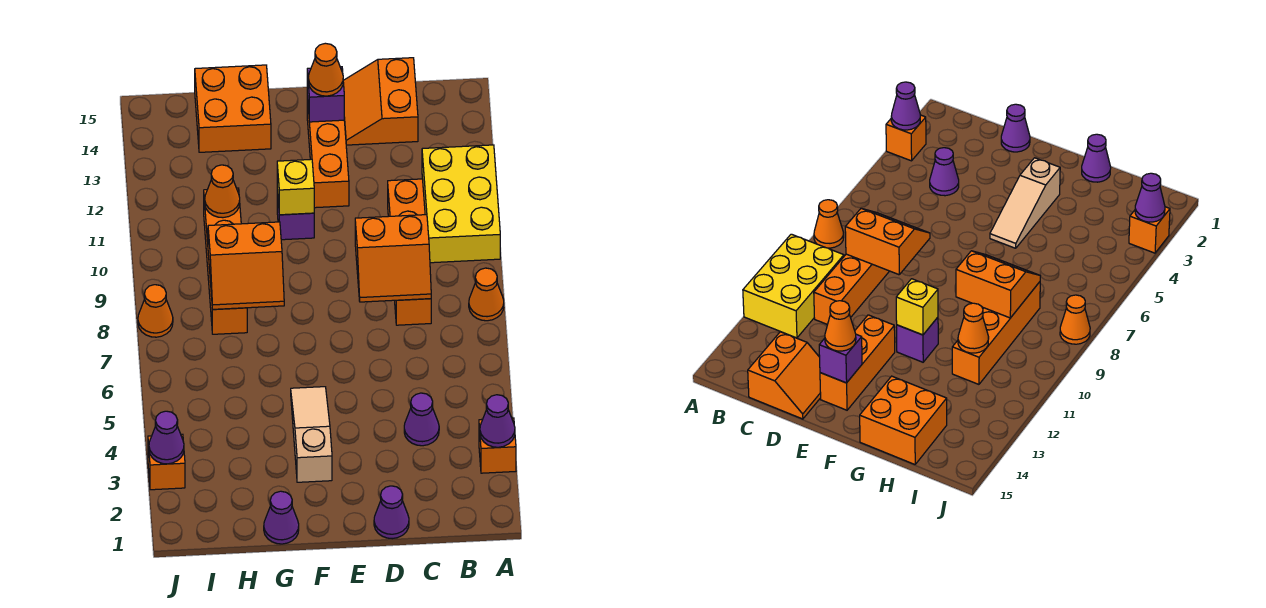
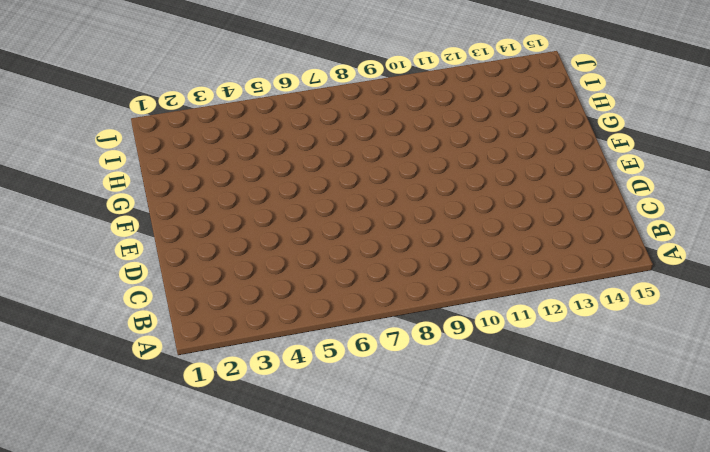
none -> orange brick A3 level 1
none -> orange cone A8 level 1
none -> yellow brick A10:B12 level 1

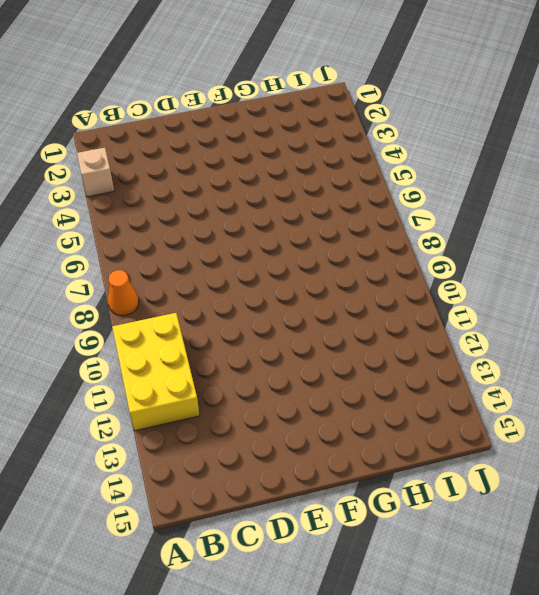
tan brick A3 level 1 -> orange brick A3 level 1
none -> purple cone C4 level 1
none -> orange brick C8:C11 level 1
none -> orange slope C14:D15 level 1 top C

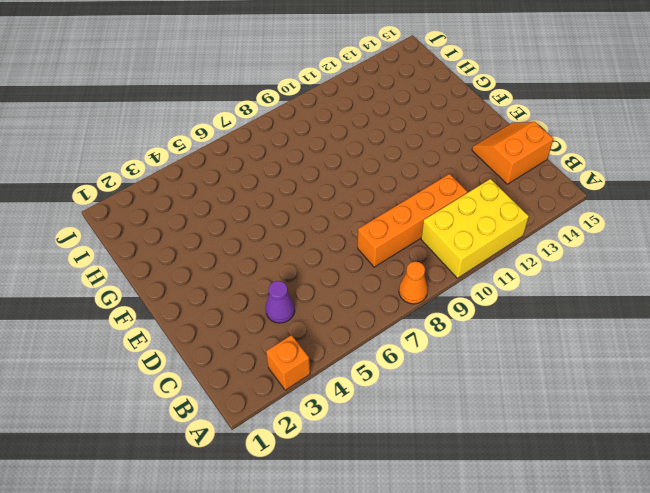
none -> purple cone D1 level 1
none -> orange brick E12:E14 level 1
none -> tan slope F3:F5 level 1 top 3

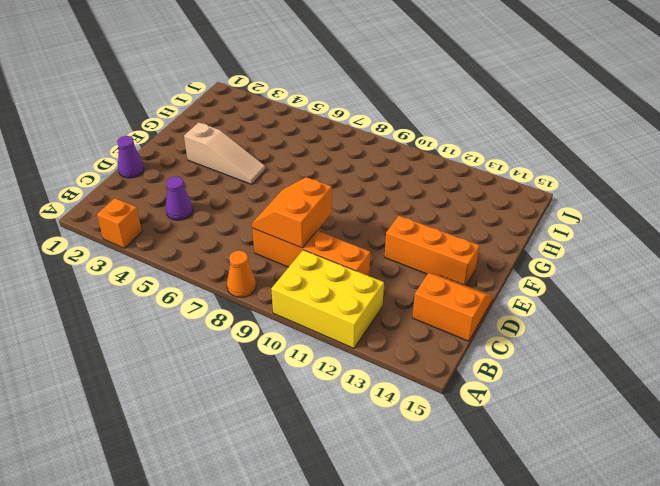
none -> purple brick F11 level 1
none -> purple cone G1 level 1
none -> orange brick G14:H15 level 1

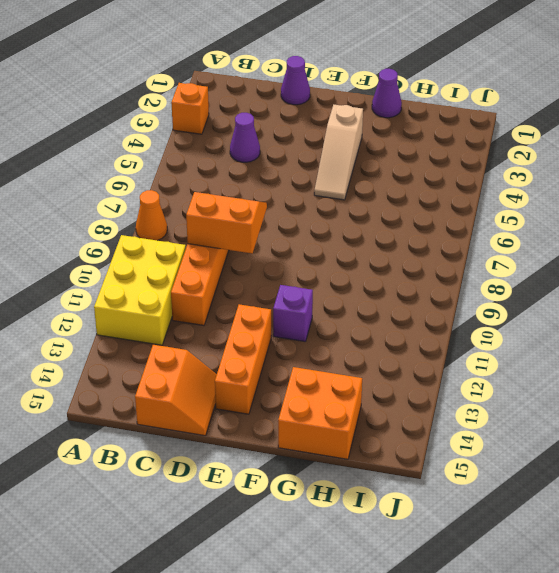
none -> orange brick H8:H11 level 1
none -> orange brick J3 level 1
none -> orange cone J8 level 1

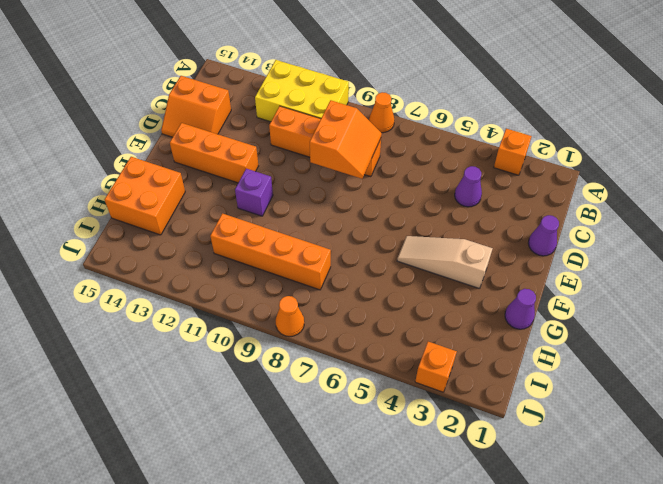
none -> purple cone A3 level 2
none -> purple brick E14 level 2
none -> yellow brick F11 level 2

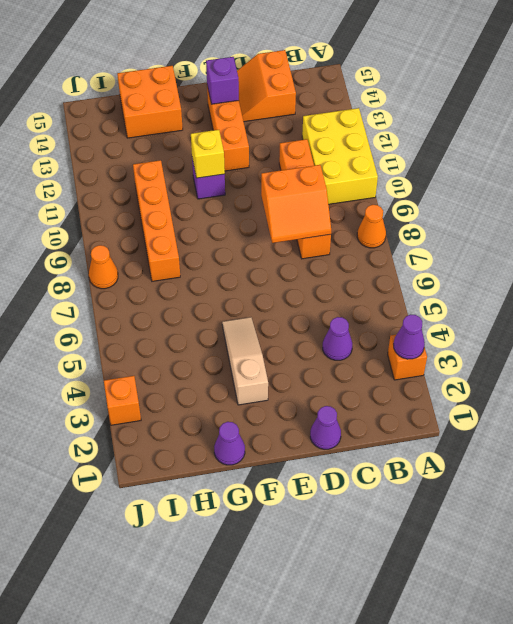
none -> orange slope G8:H9 level 2 top 9
none -> orange cone H11 level 2
none -> purple cone J3 level 2

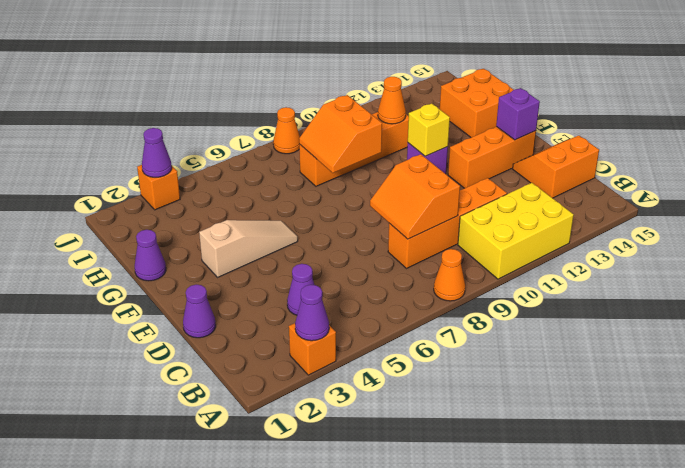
none -> orange cone E14 level 3

